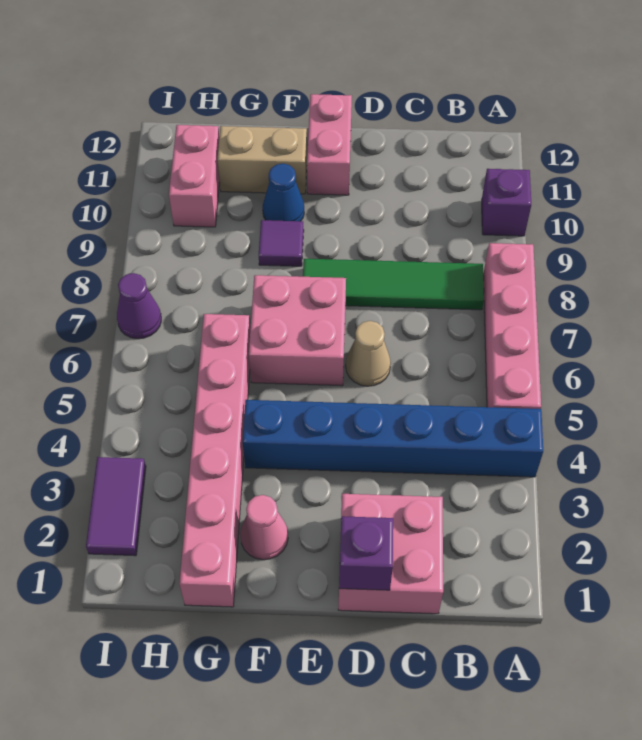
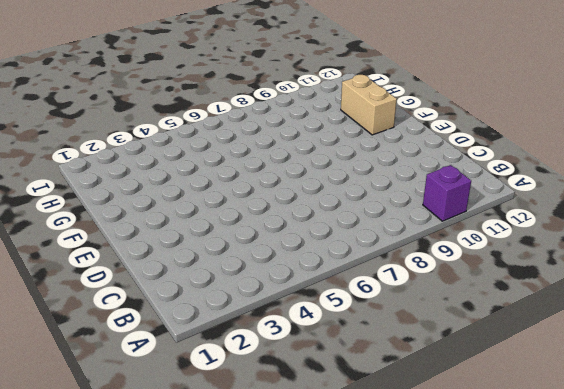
none -> blue brick A4:F4 level 1
none -> pink brick A5:A8 level 1
none -> green tile B8:E8 level 1

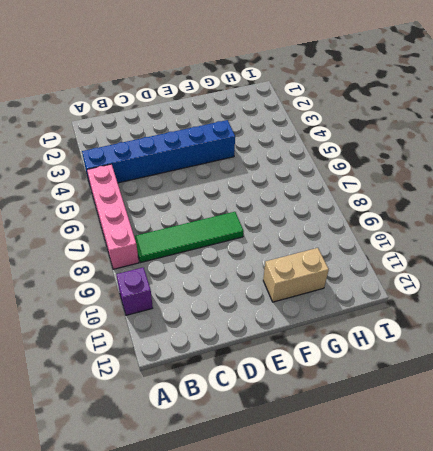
none -> pink brick C1:D2 level 1
none -> tan cone D6 level 1
none -> pink brick E6:F7 level 1

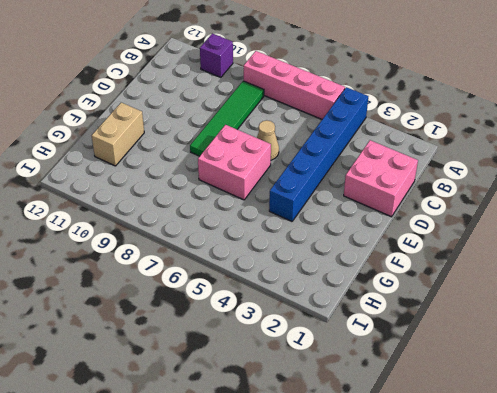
none -> pink brick E11:E12 level 1
none -> pink cone F2 level 1
none -> purple tile F9 level 1

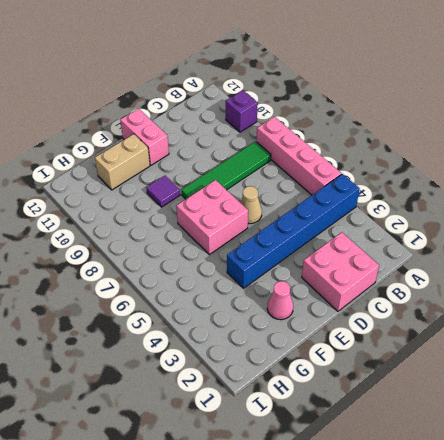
none -> blue cone F10 level 1
none -> pink brick G1:G6 level 1
none -> pink brick H10:H11 level 1

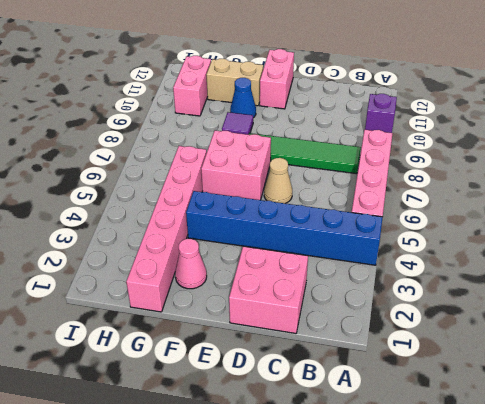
none -> purple tile I2:I3 level 1
none -> purple cone I7 level 1
none -> purple brick D1 level 2

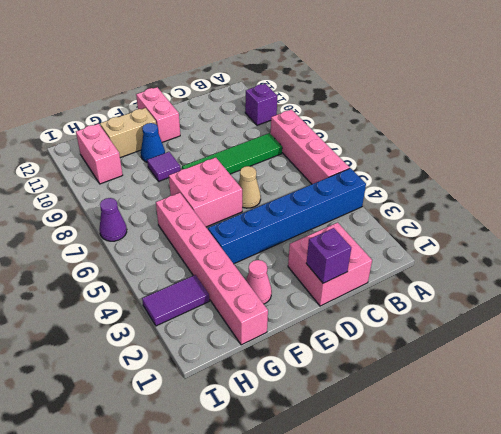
purple tile H3:I3 level 1 -> purple tile I2:I3 level 1

